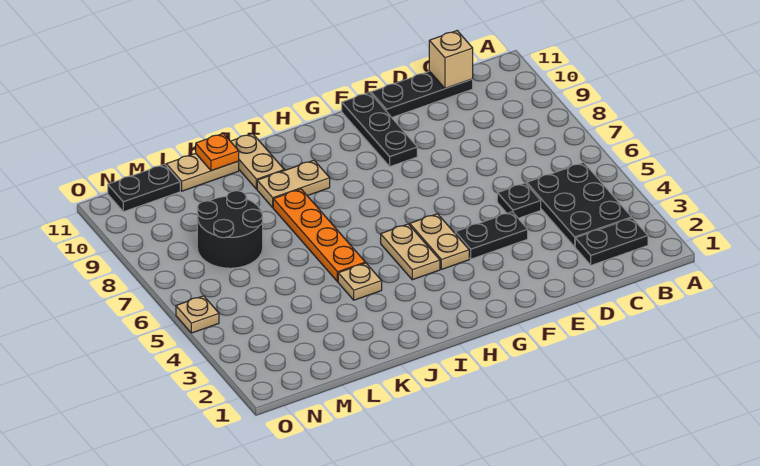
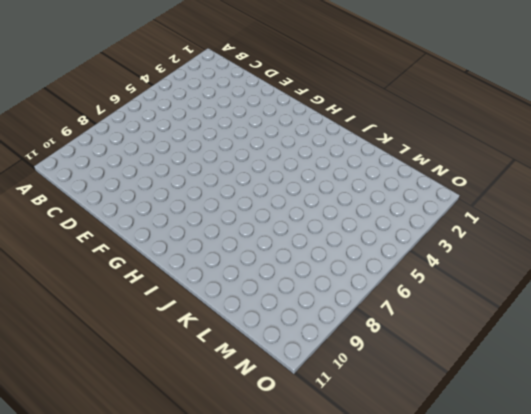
none -> black plate B2:C2 level 1
none -> black plate B3:C5 level 1
none -> black plate C11:E11 level 1

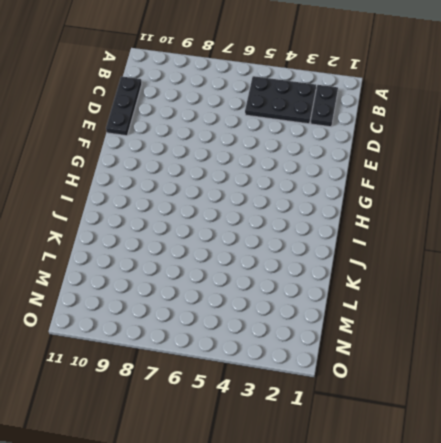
none -> black plate D5 level 1
none -> black plate E4:F4 level 1
none -> black plate F9:F11 level 1

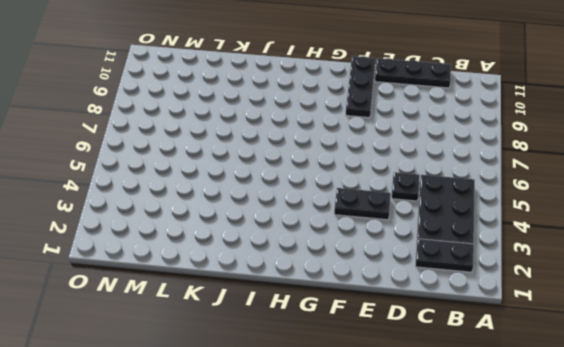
none -> tan plate G4:G5 level 1
none -> tan plate H4:H5 level 1
none -> tan plate I9:J9 level 1

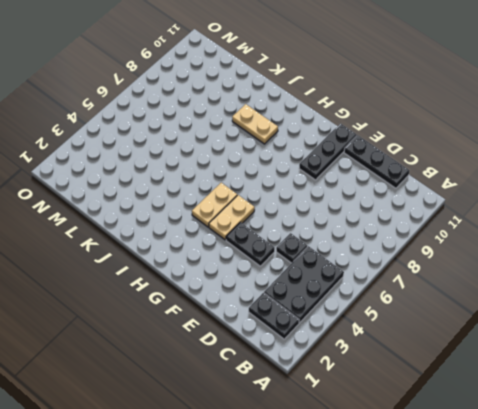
none -> tan plate J4 level 1
none -> orange plate J5:J8 level 1
none -> tan plate J10:J11 level 1

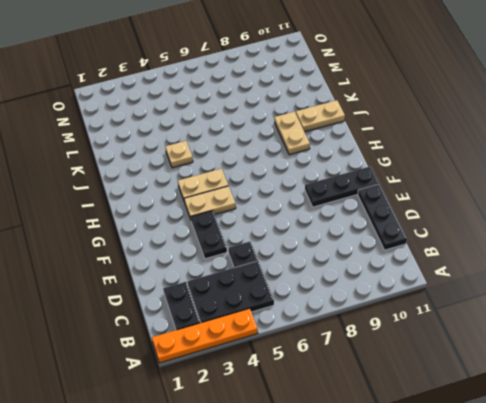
orange plate A1:A4 level 1 -> orange plate J5:J8 level 1
none -> tan plate K11:L11 level 1
none -> black round brick L7:M8 level 1
none -> black plate M11:N11 level 1

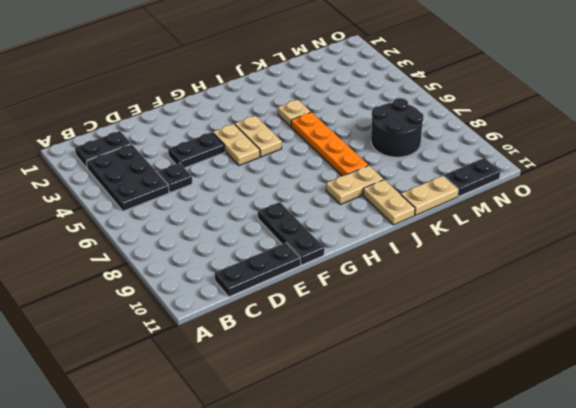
none -> tan plate O5 level 1
none -> tan brick C11 level 2
none -> orange plate K11 level 2

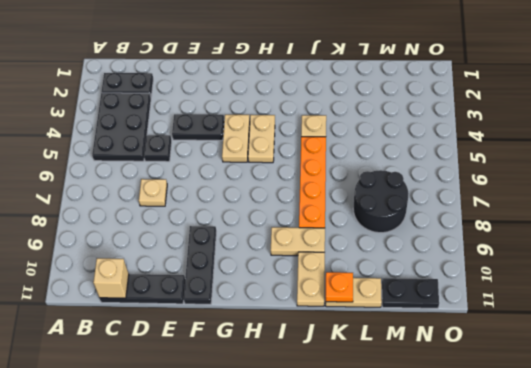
tan plate D7 level 1 -> tan plate O5 level 1

